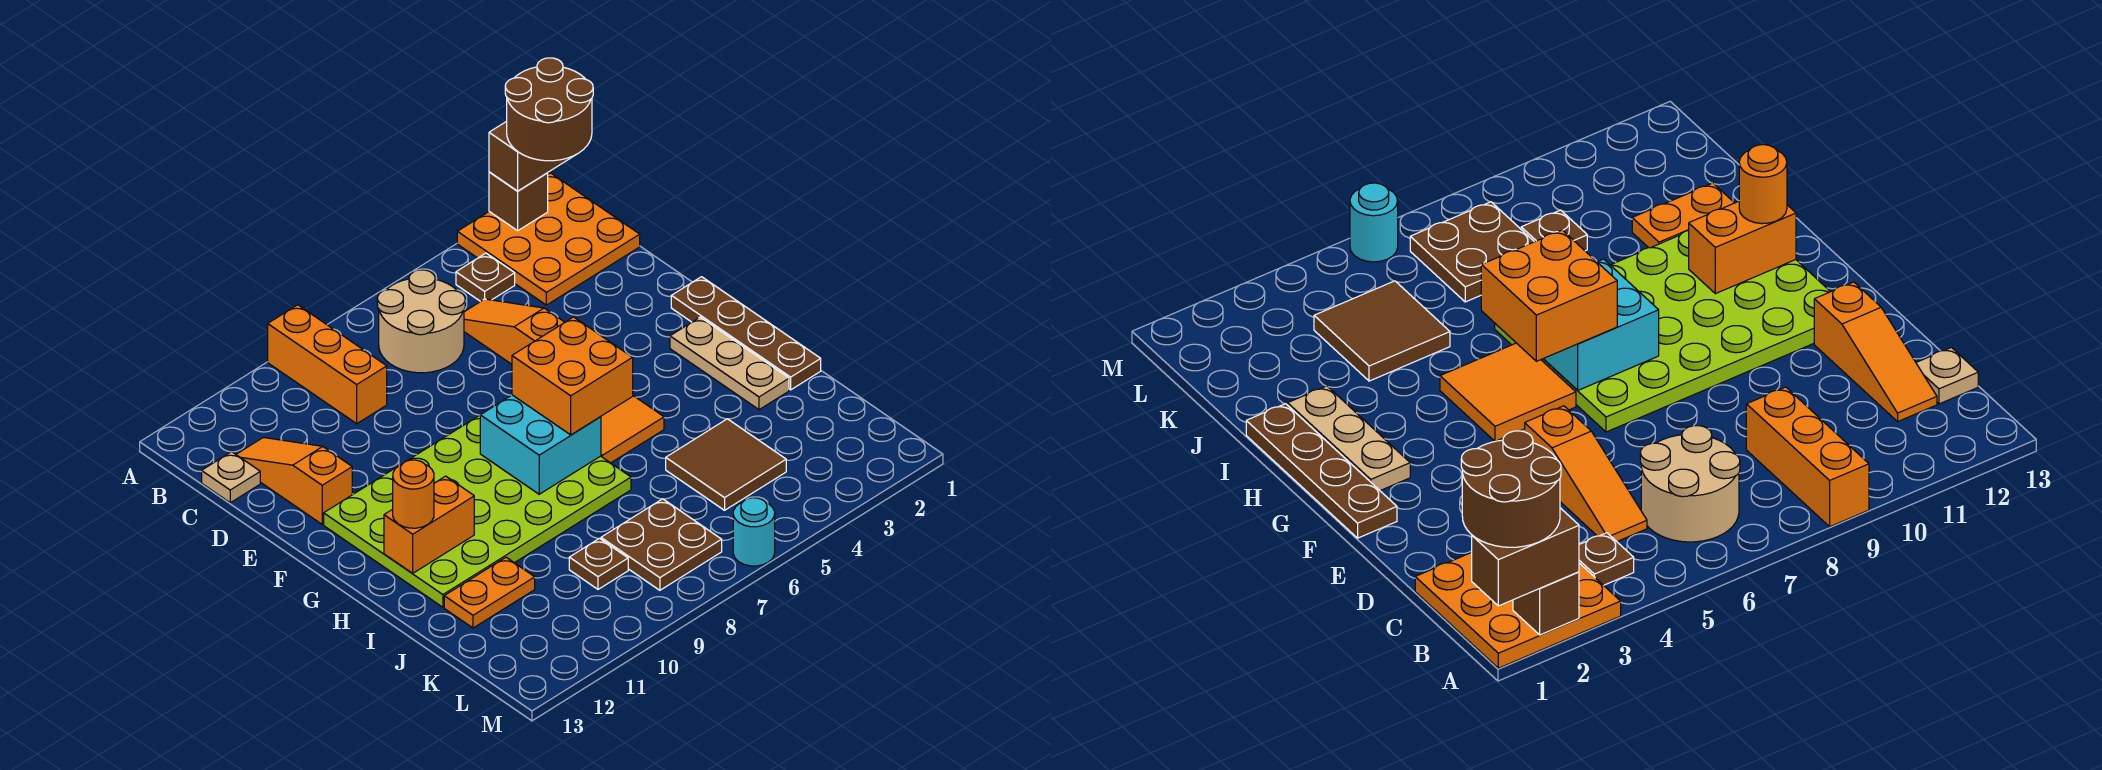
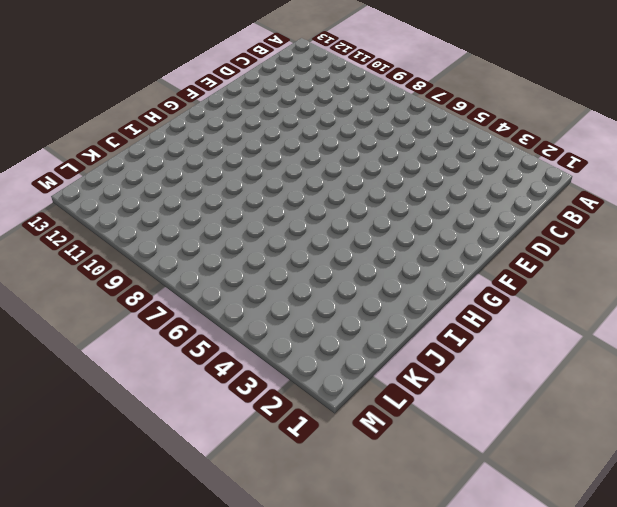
none -> orange plate A1:C3 level 1
none -> orange brick A9:C9 level 1
none -> brown plate B4 level 1

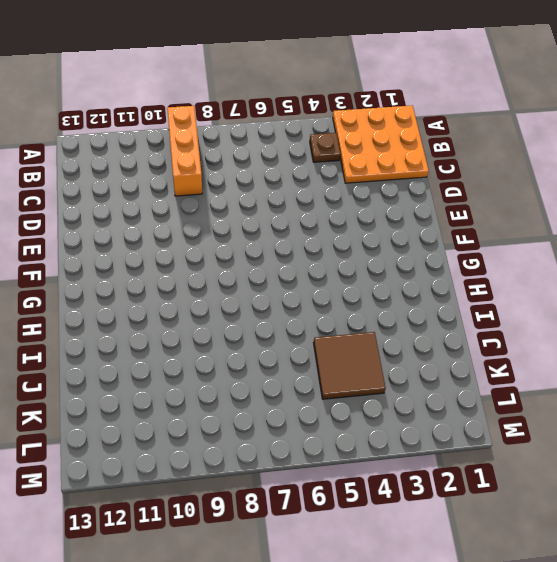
none -> tan round brick B6:C7 level 1
none -> orange slope C5:E5 level 1 top E
none -> orange slope C12:E12 level 1 top E

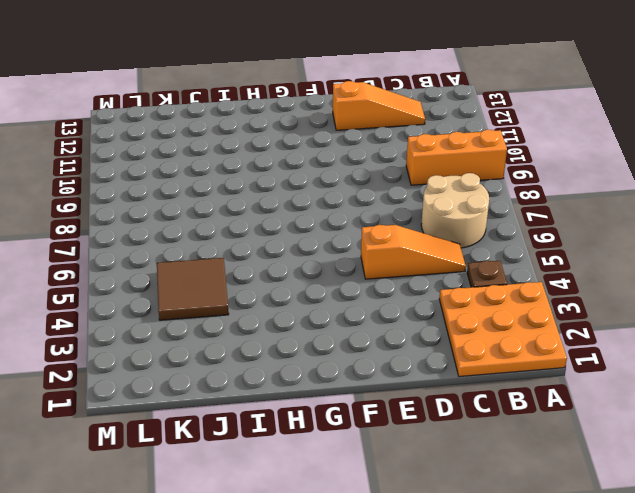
none -> tan plate C13 level 1
none -> brown plate F1:I1 level 1
none -> lime plate F7:I12 level 1

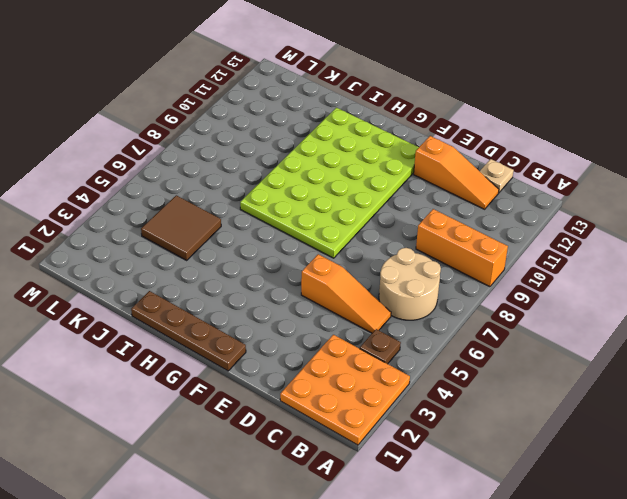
none -> tan plate G2:I2 level 1
none -> orange tile G5:H6 level 1
none -> orange plate J11:J12 level 1

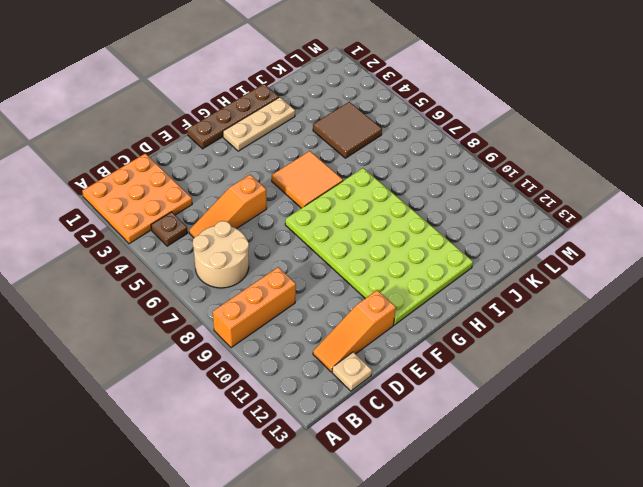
none -> orange plate J11:J12 level 1
none -> brown plate K7:L8 level 1
none -> brown plate K9 level 1

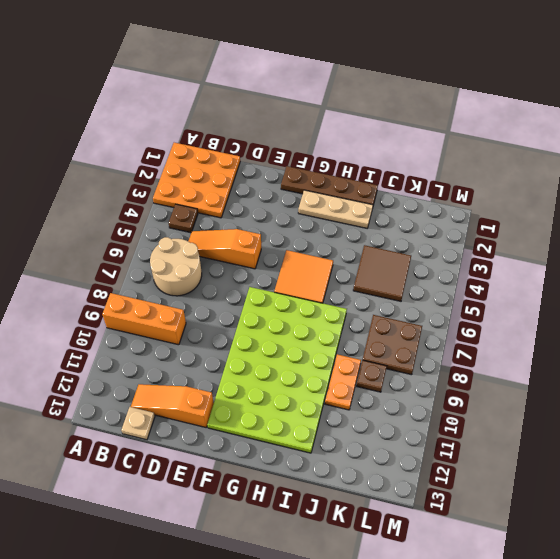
orange plate J9:J10 level 1 -> orange plate J11:J12 level 1
none -> cyan round brick M6 level 1
none -> brown brick A2 level 2
none -> cyan brick G7:H8 level 2

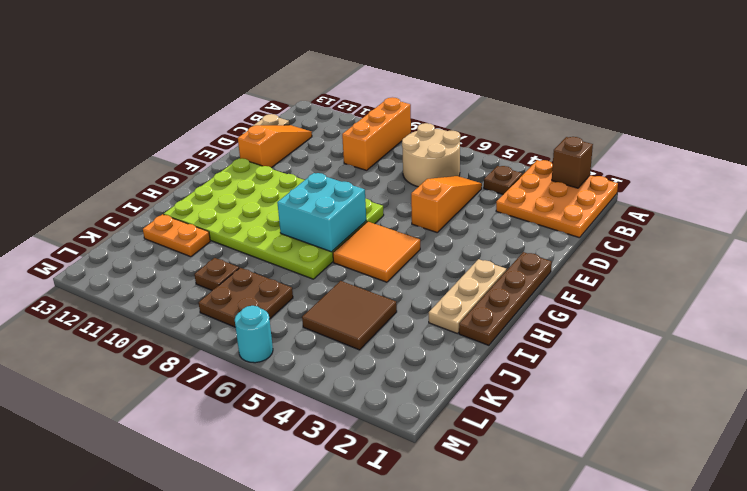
none -> orange brick H11:H12 level 2
none -> brown brick A1:A2 level 3
none -> orange brick G6:H7 level 3

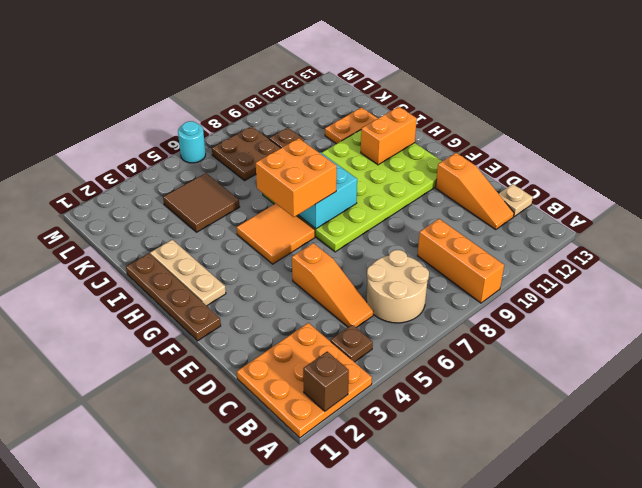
none -> brown brick A1:A2 level 3
none -> orange round brick H12 level 3
none -> brown round brick A1:B2 level 4

